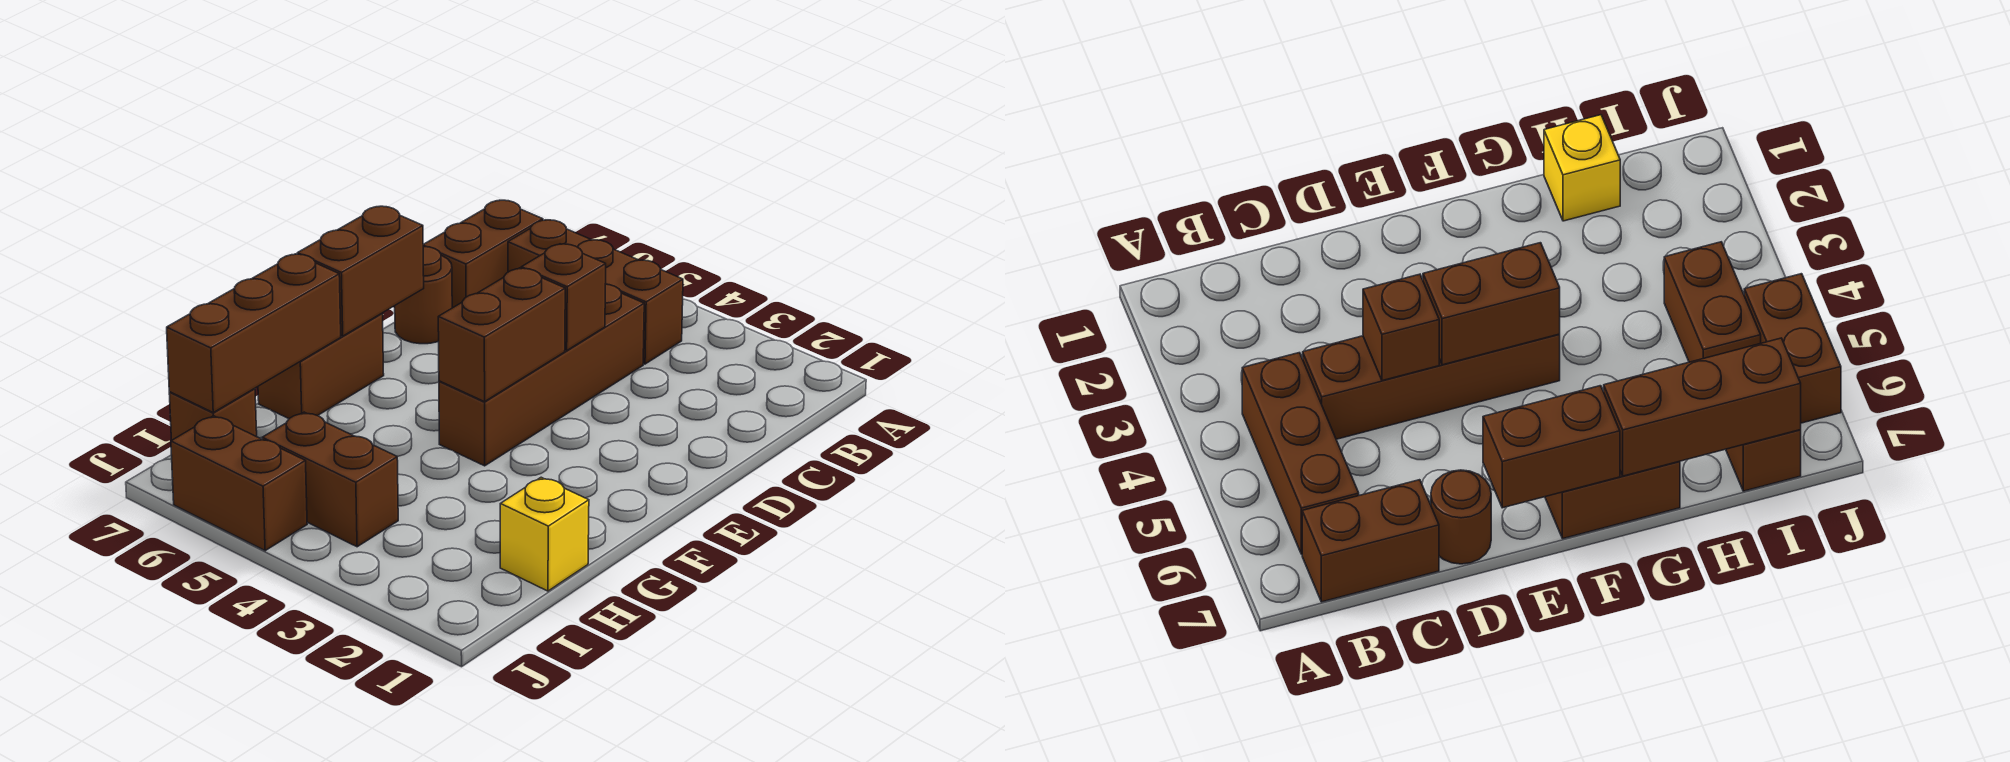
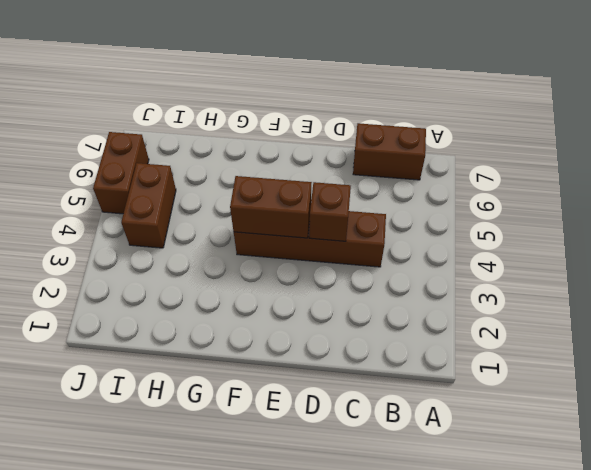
none -> brown brick B4:B6 level 1
none -> brown round brick D7 level 1
none -> brown brick F7:G7 level 1

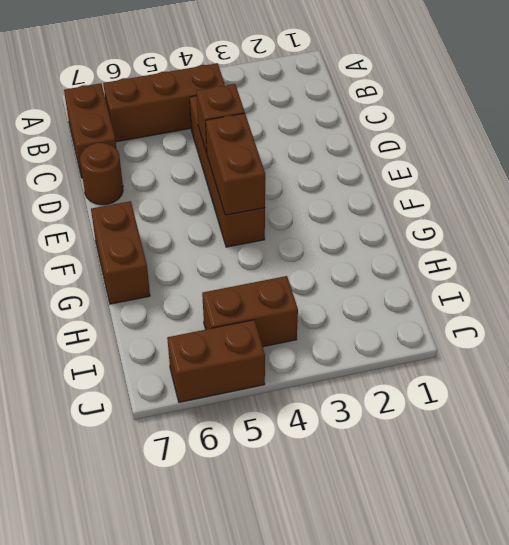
none -> yellow brick H1 level 1
none -> brown brick I7 level 1
none -> brown brick E7:F7 level 2

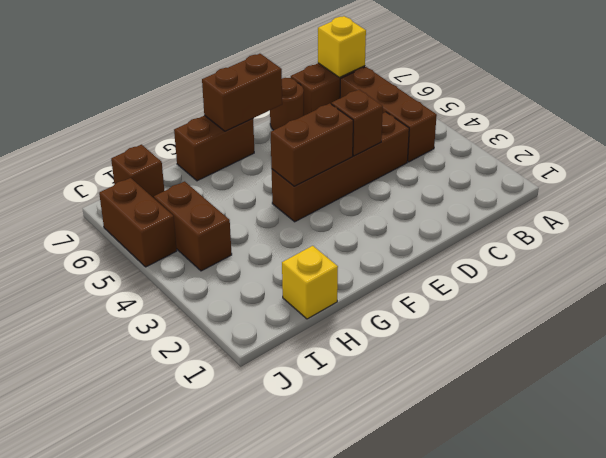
yellow brick B7 level 2 -> none
none -> brown brick G7:I7 level 2

